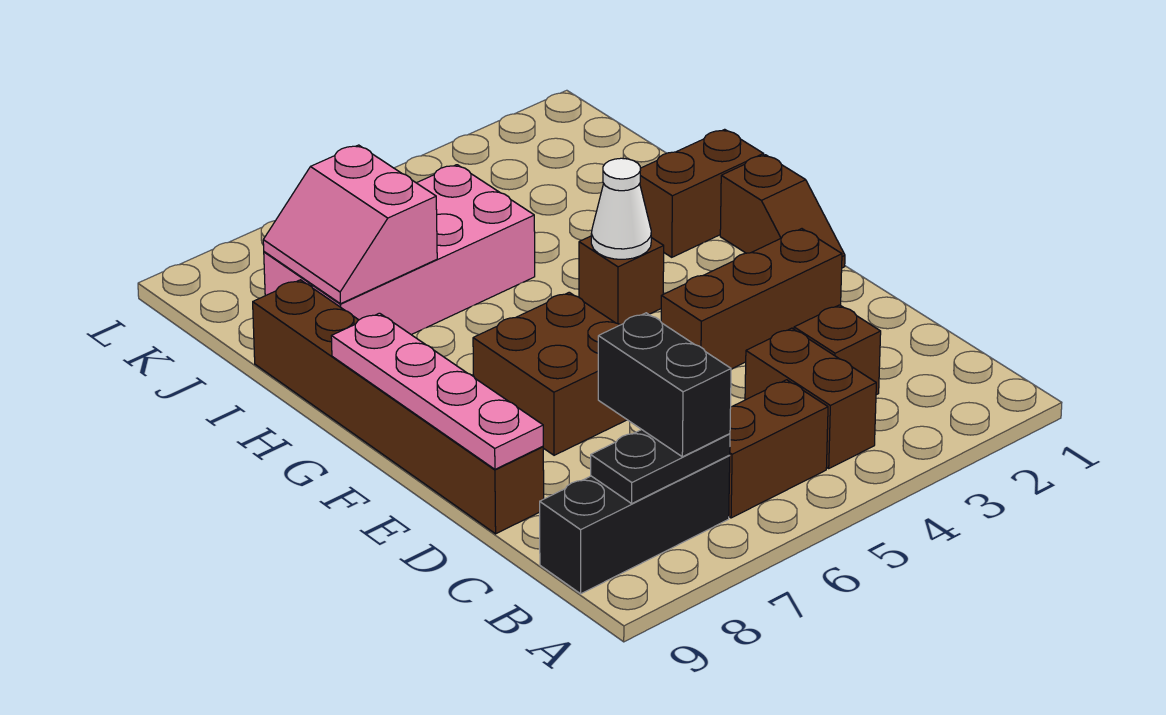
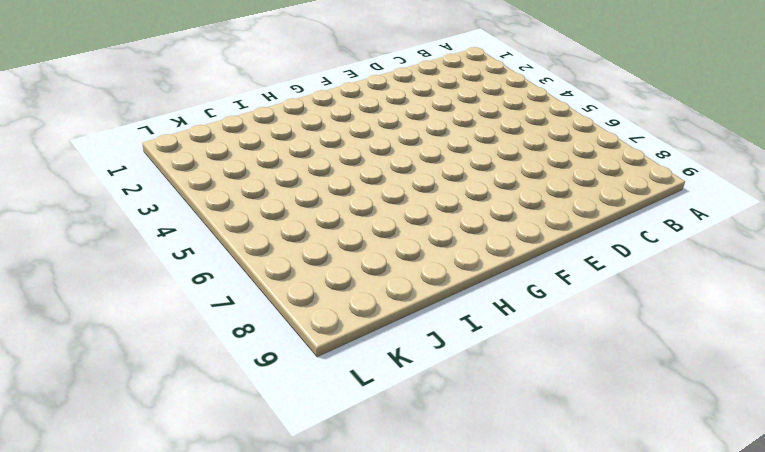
none -> brown brick B4:C4 level 1
none -> brown brick B5:B6 level 1
none -> black brick B7:B9 level 1

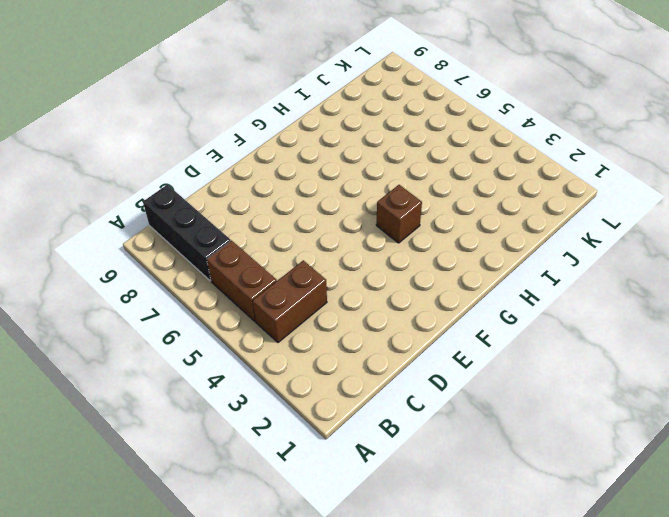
none -> brown brick C3 level 1
none -> brown brick D9:I9 level 1
none -> brown brick E2:E4 level 1

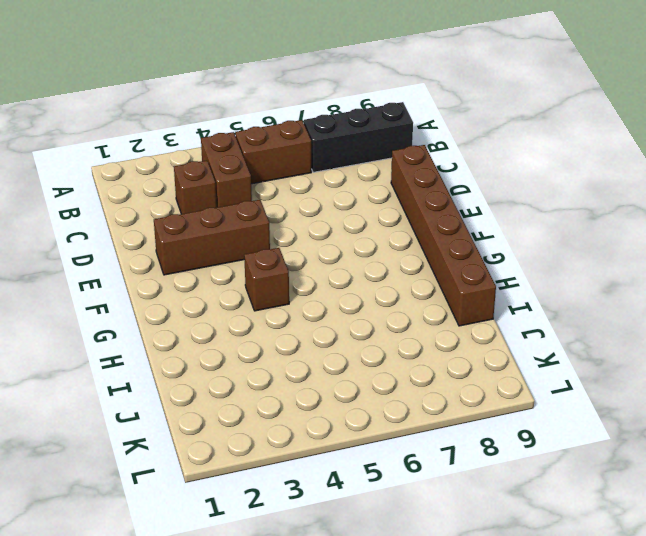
none -> brown brick E6:F7 level 1
none -> brown slope F1:G1 level 1 top G
none -> brown brick H1:H2 level 1

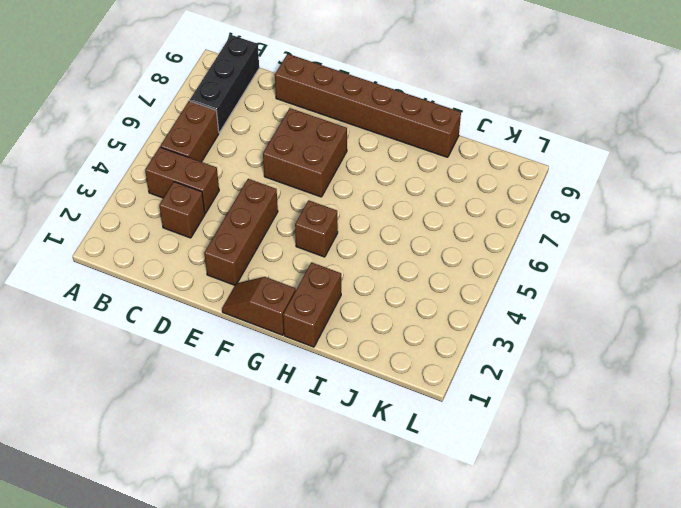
none -> pink brick I5:J8 level 1
none -> black plate B7:B8 level 2
none -> pink plate D9:G9 level 2

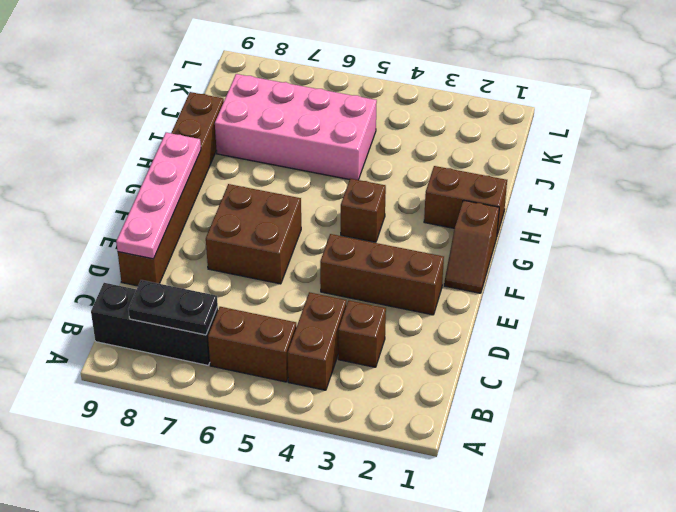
none -> white cone G4 level 2
none -> pink slope I7:J8 level 2 top 7
none -> black brick B7:C7 level 3

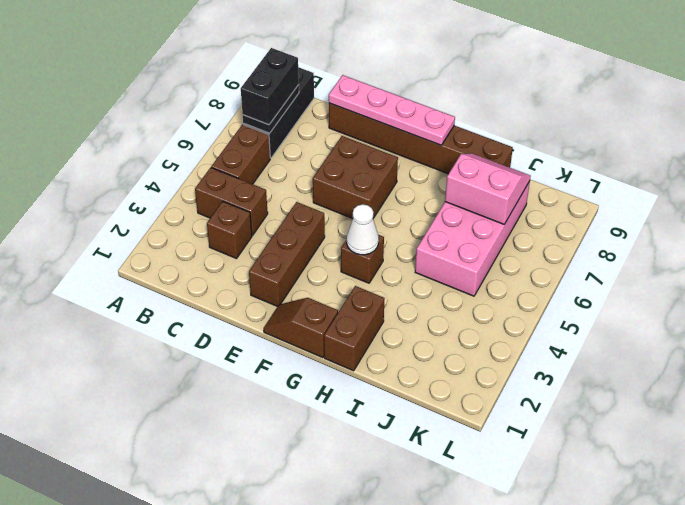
black brick B7:B8 level 3 -> black brick B7:C7 level 3

